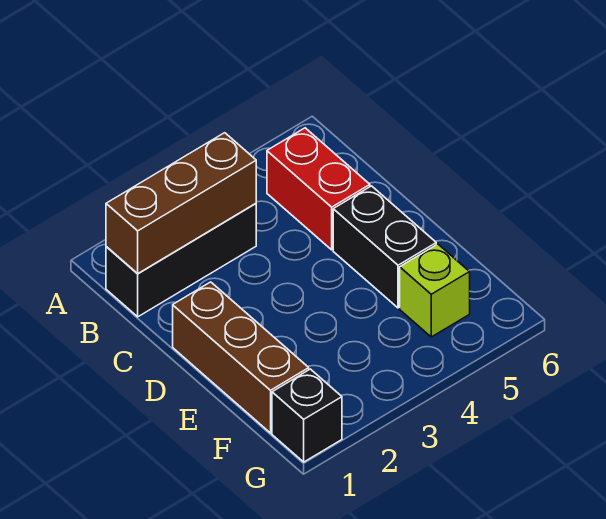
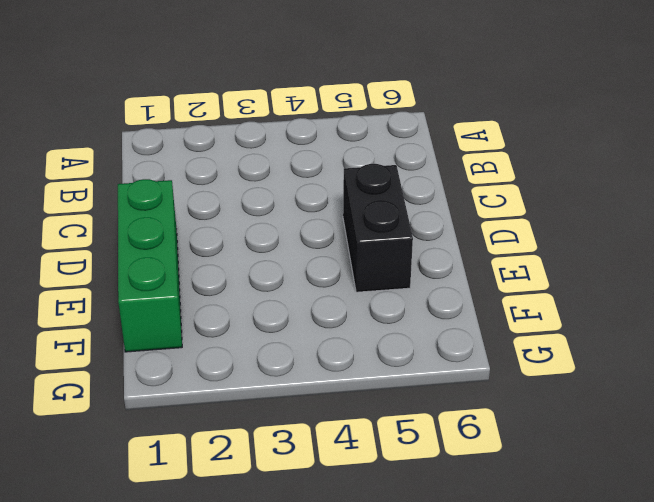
green brick D1:F1 level 1 -> brown brick D1:F1 level 1
none -> black brick B1:B3 level 1
none -> red brick B5:C5 level 1

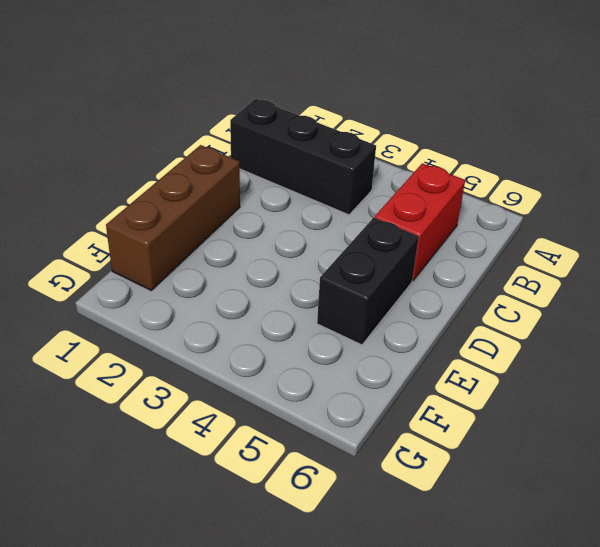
none -> lime brick F5 level 1
none -> black brick G1 level 1

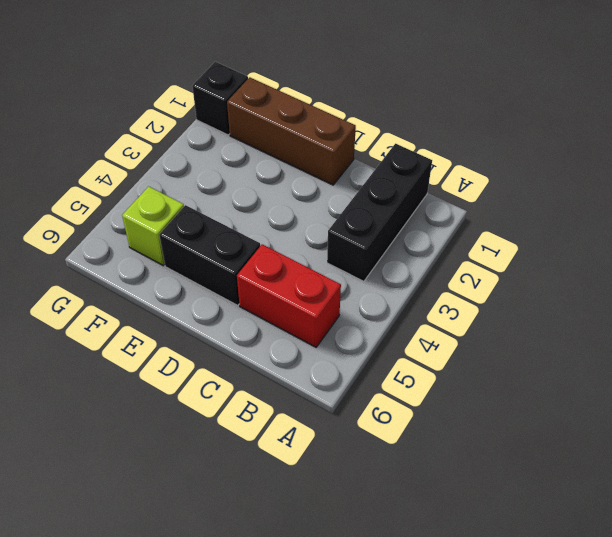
none -> brown brick B1:B3 level 2

